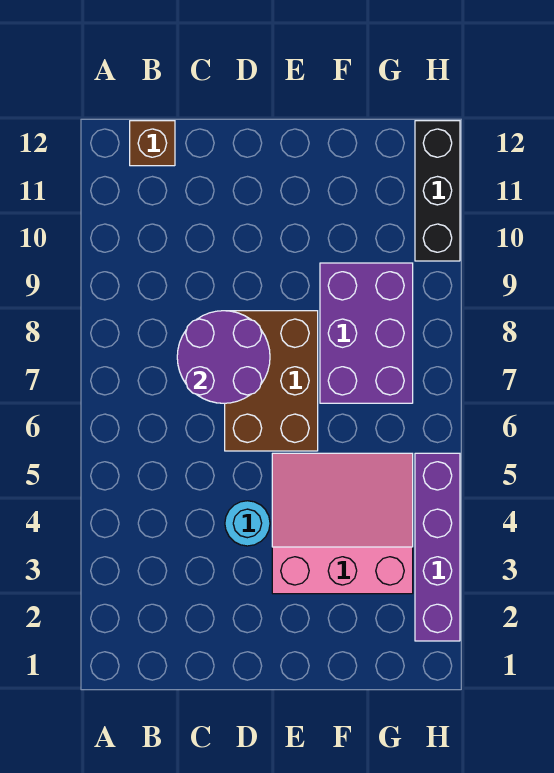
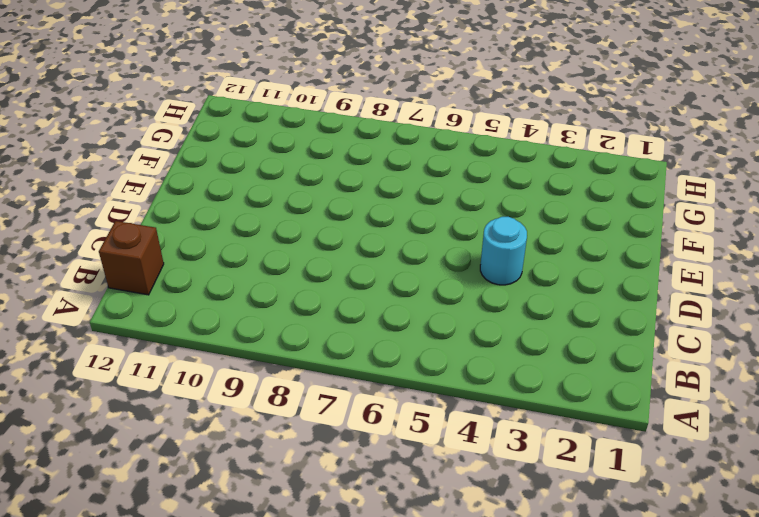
none -> brown brick D6:E8 level 1
none -> pink slope E3:G5 level 1 top 3

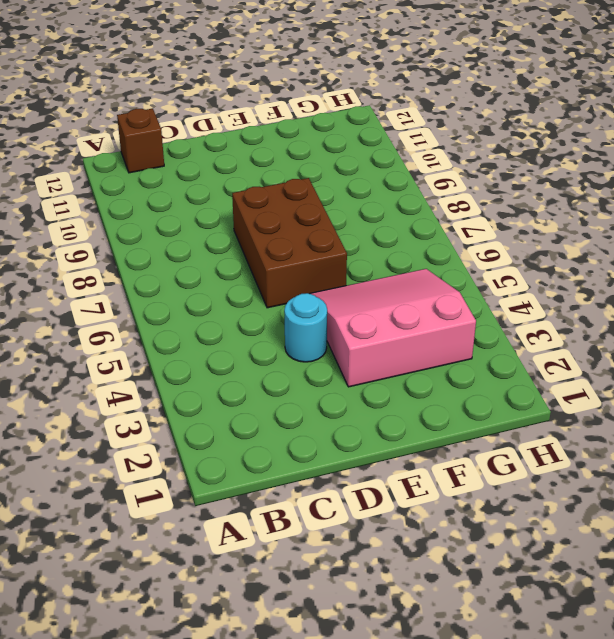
none -> purple brick F7:G9 level 1
none -> purple brick H2:H5 level 1

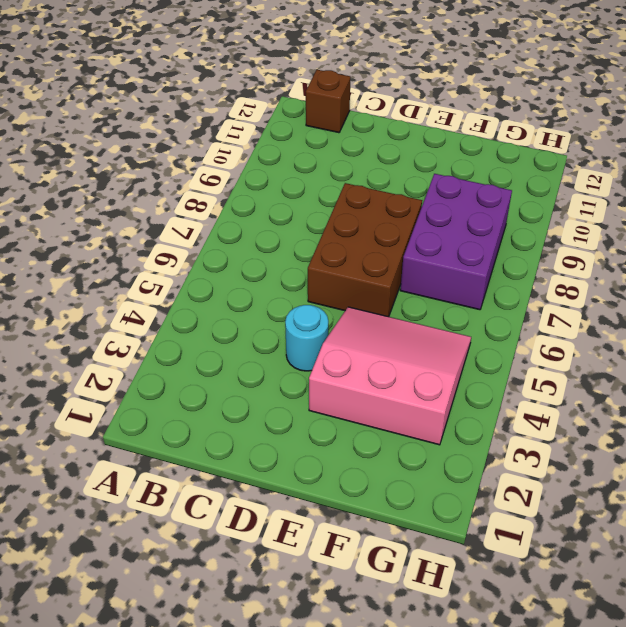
none -> purple brick H2:H5 level 1
none -> black brick H10:H12 level 1

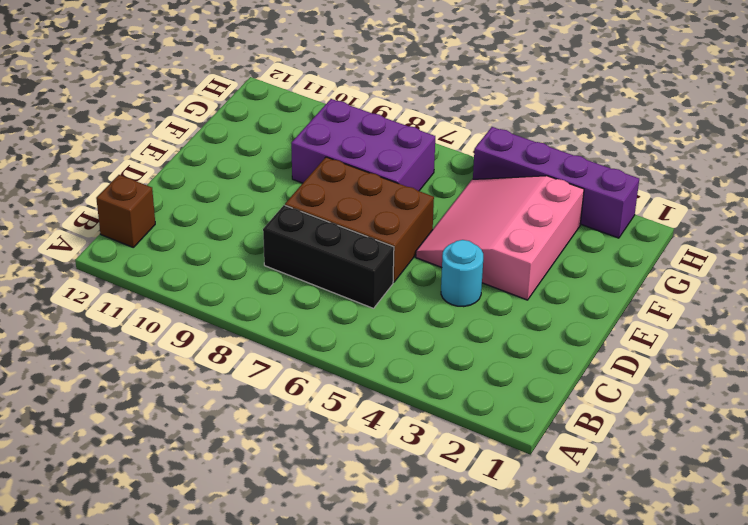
black brick C6:C8 level 1 -> black brick H10:H12 level 1
none -> purple round brick C7:D8 level 2

